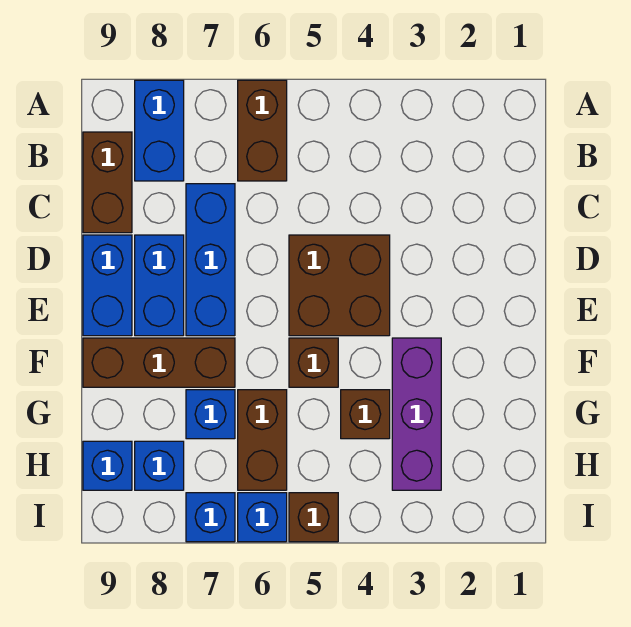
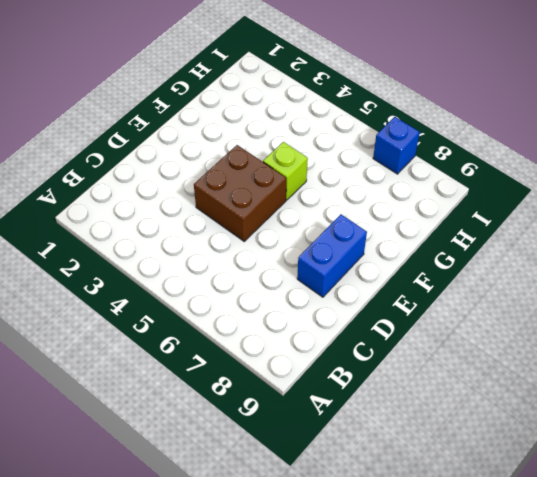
lime brick F5 level 1 -> brown brick F5 level 1
none -> brown brick A6:B6 level 1
none -> blue brick A8:B8 level 1
none -> brown brick B9:C9 level 1

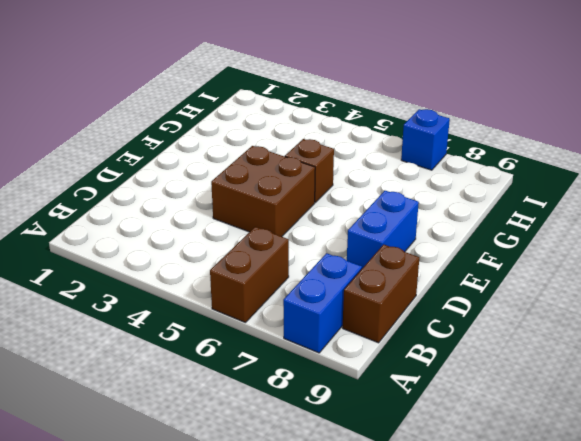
none -> blue brick C7:E7 level 1
none -> blue brick D9:E9 level 1
none -> purple brick F3:H3 level 1

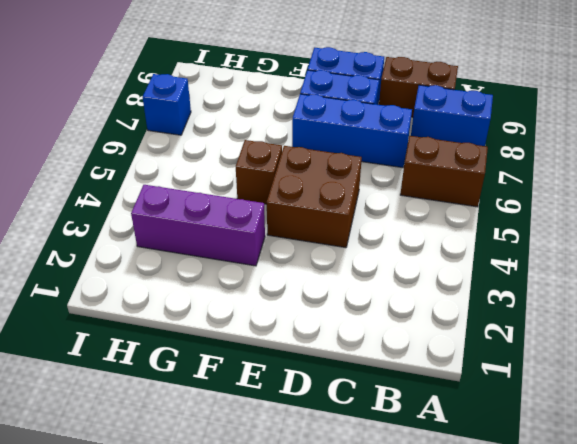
none -> brown brick F7:F9 level 1
none -> brown brick G4 level 1
none -> brown brick G6:H6 level 1

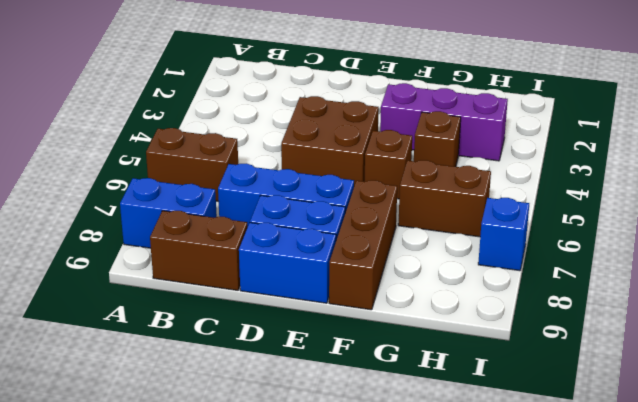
none -> blue brick G7 level 1
none -> blue brick H8 level 1
none -> blue brick H9 level 1

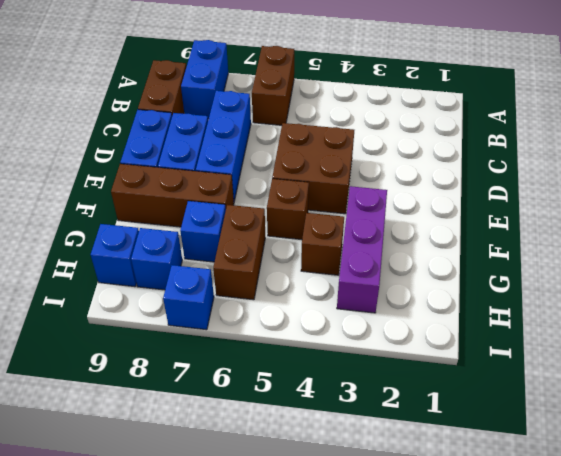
none -> brown brick I5 level 1
none -> blue brick I6 level 1

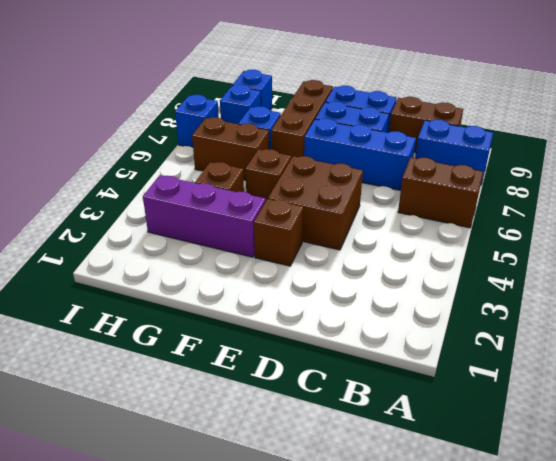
brown brick E3 level 1 -> brown brick I5 level 1
none -> blue brick I6 level 1

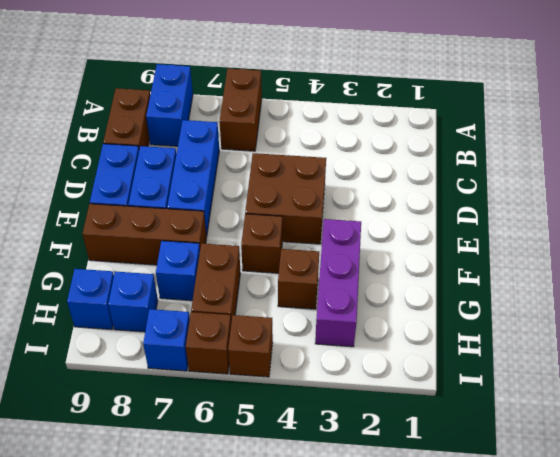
brown brick I6 level 1 -> blue brick I6 level 1

